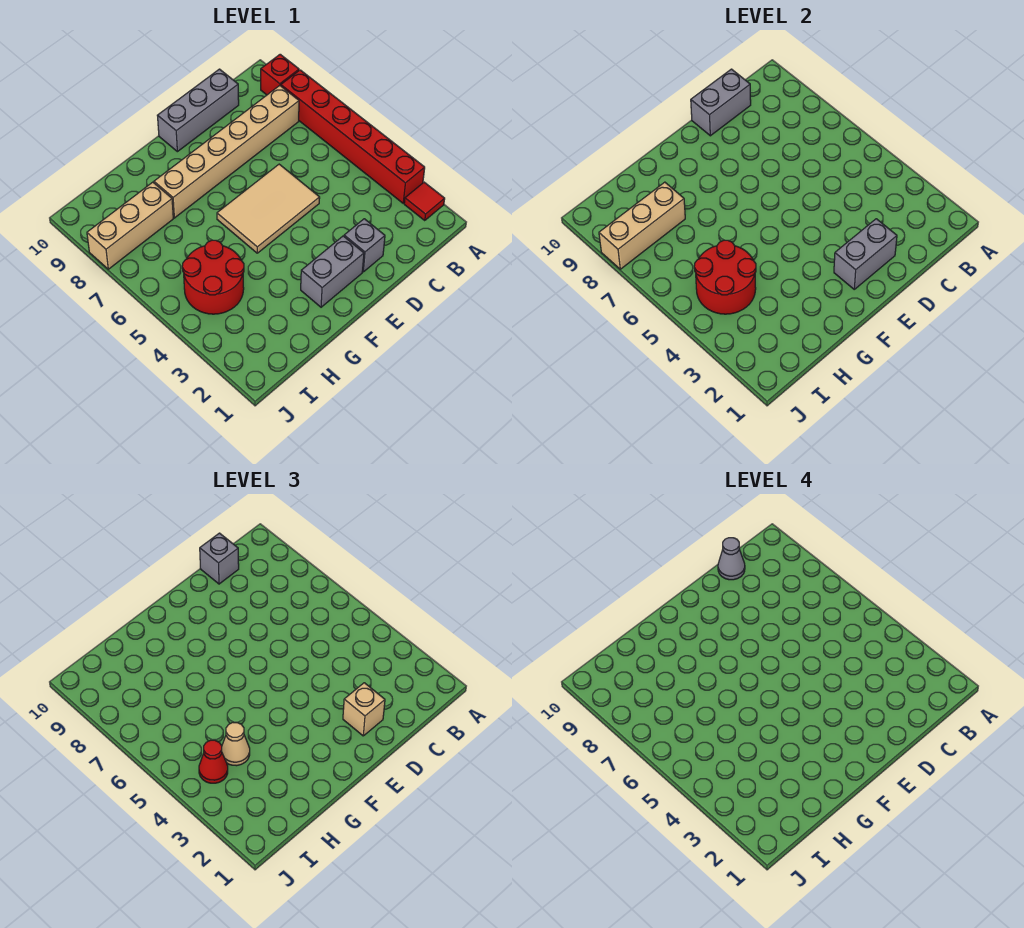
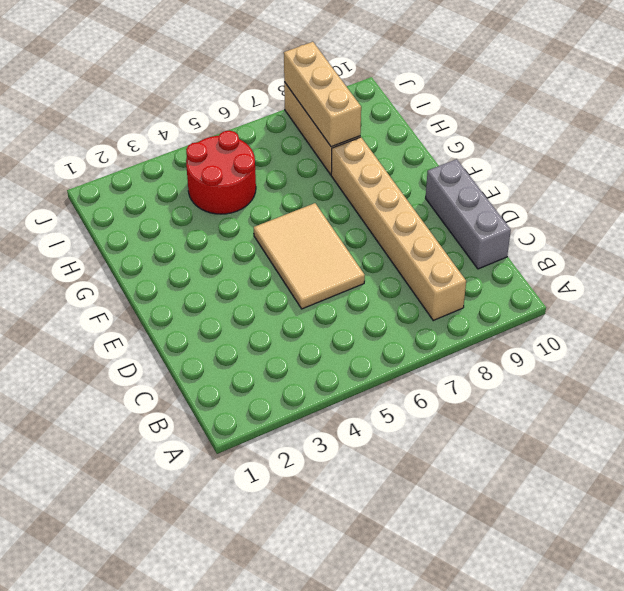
none -> red tile A2 level 1
none -> red brick A3:A8 level 1
none -> red brick A9 level 1

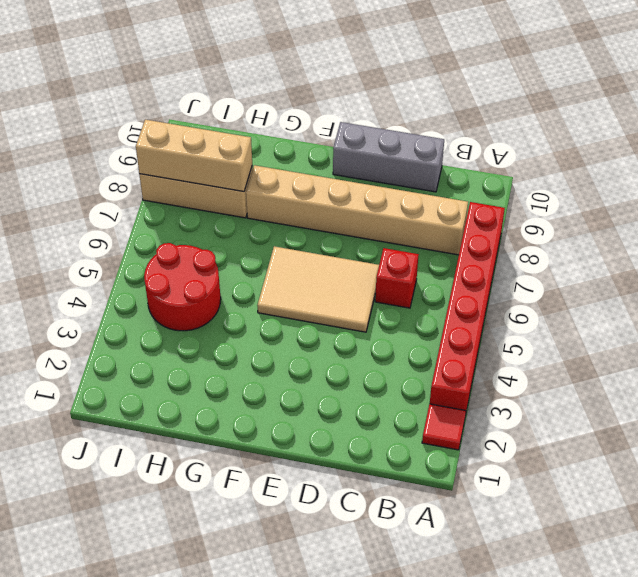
red brick C6 level 1 -> red brick A9 level 1
none -> grey brick D2 level 1
none -> grey brick E2:F2 level 1
none -> grey brick C10:D10 level 2

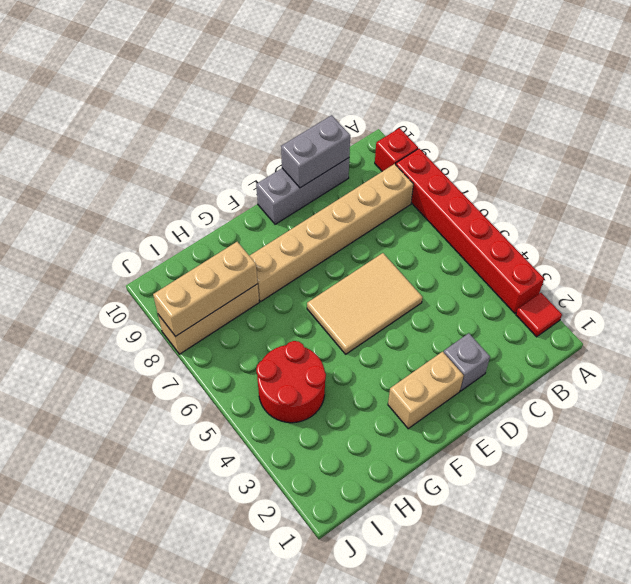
tan brick E2:F2 level 1 -> grey brick E2:F2 level 1
none -> grey brick D2:E2 level 2
none -> red round brick H4:I5 level 2
none -> grey brick C10 level 3

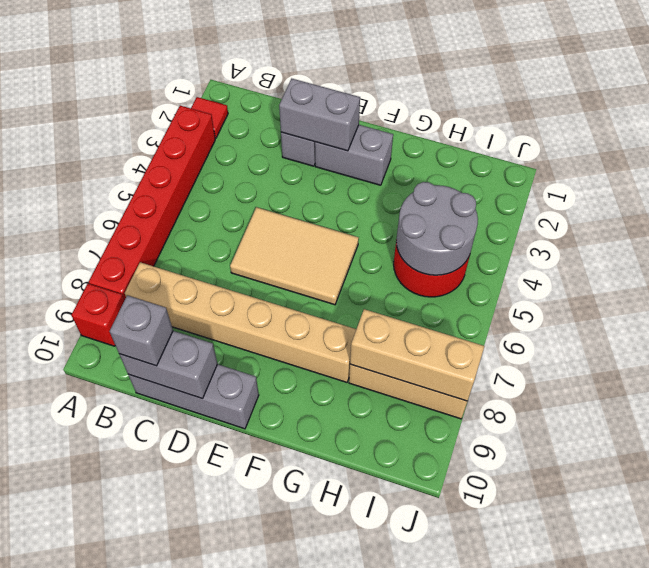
grey round brick H4:I5 level 2 -> red round brick H4:I5 level 2
none -> tan brick D2 level 3
none -> tan cone H4 level 3
none -> red cone I4 level 3

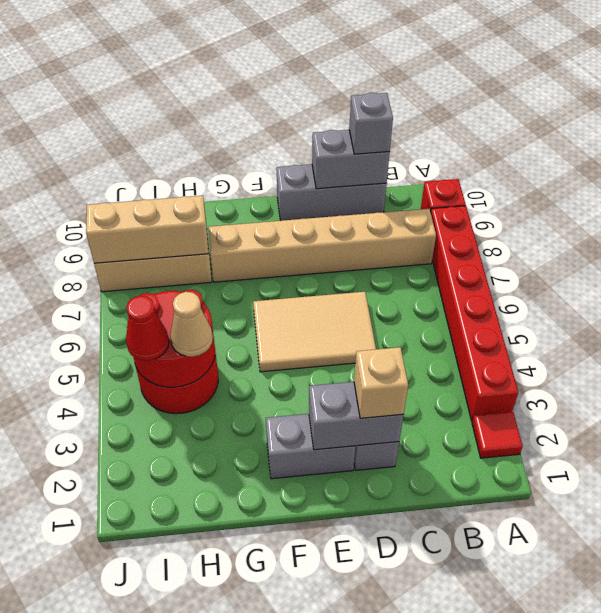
none -> grey cone C10 level 4

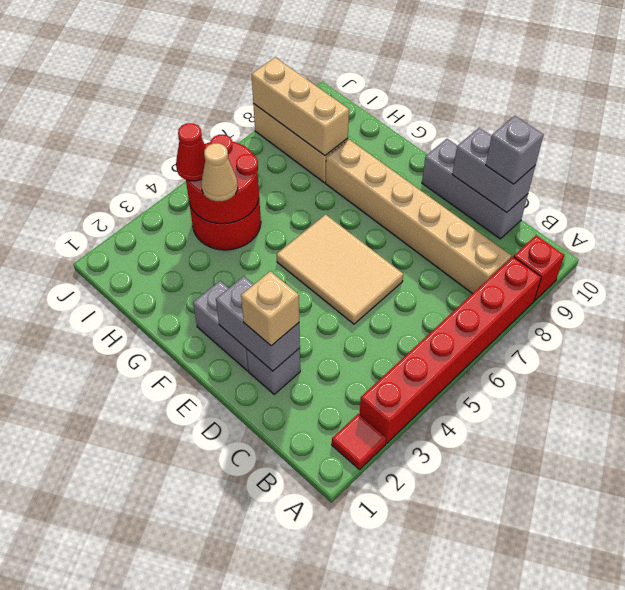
none -> grey cone C10 level 4

